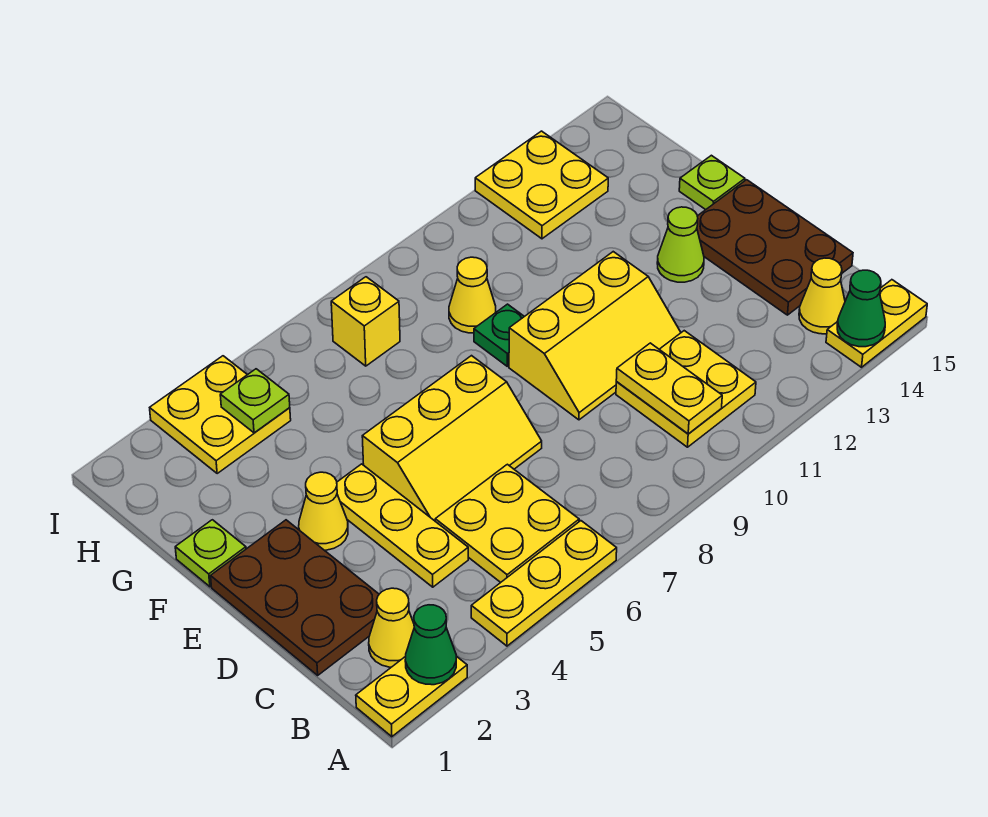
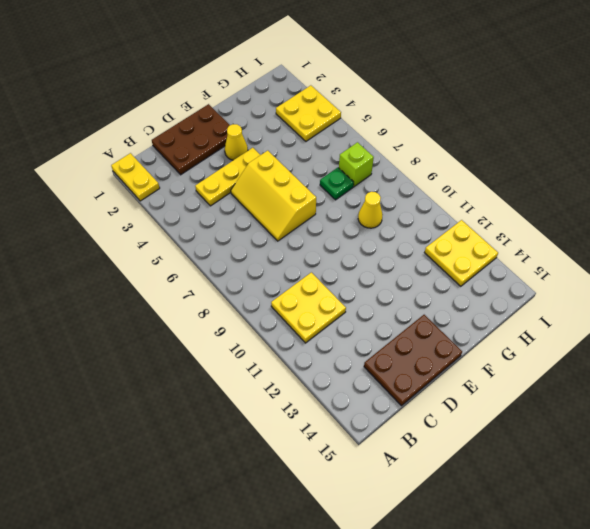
green plate G7 level 1 -> green plate F9 level 1
lime brick H7 level 1 -> yellow brick H7 level 1
none -> yellow plate A4:A6 level 1
none -> yellow plate A14:A15 level 1
none -> yellow cone B2 level 1

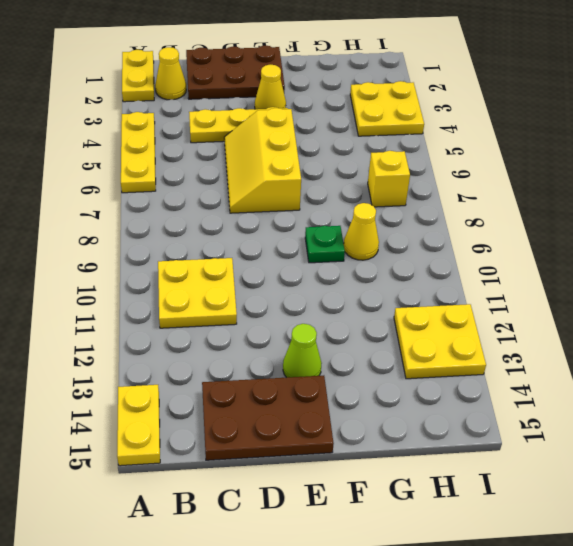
none -> yellow plate B5:C6 level 1
none -> yellow cone B14 level 1
none -> yellow slope D9:E11 level 1 top E

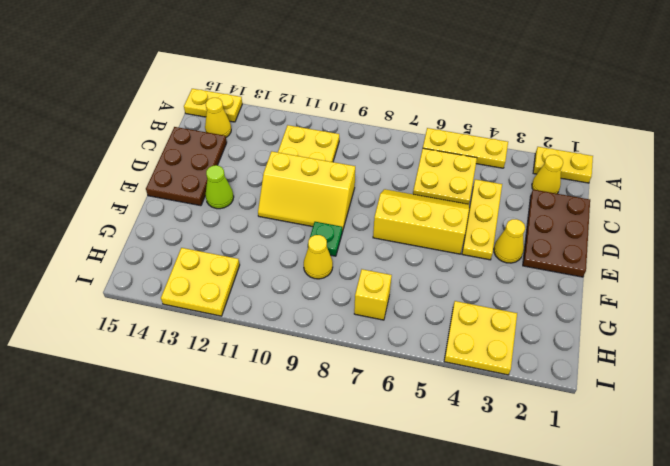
yellow slope D9:E11 level 1 top D -> yellow slope D9:E11 level 1 top E
none -> lime plate F1 level 1
none -> lime plate F15 level 1
none -> green cone A2 level 2

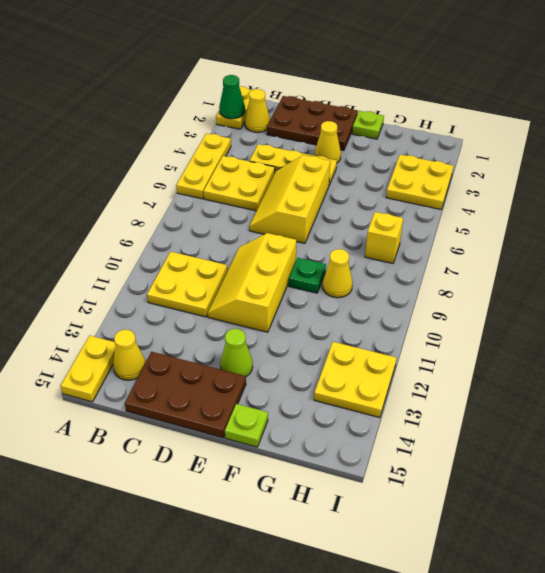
none -> green cone A14 level 2
none -> yellow plate B10:C10 level 2
none -> lime plate H4 level 2

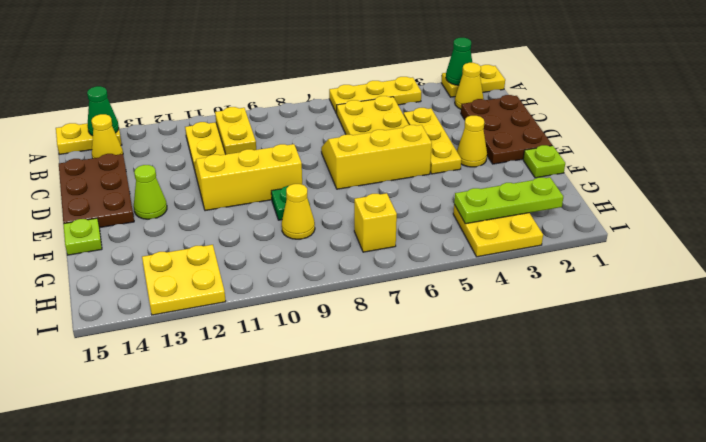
lime plate H2:H4 level 2 -> lime plate H4 level 2

